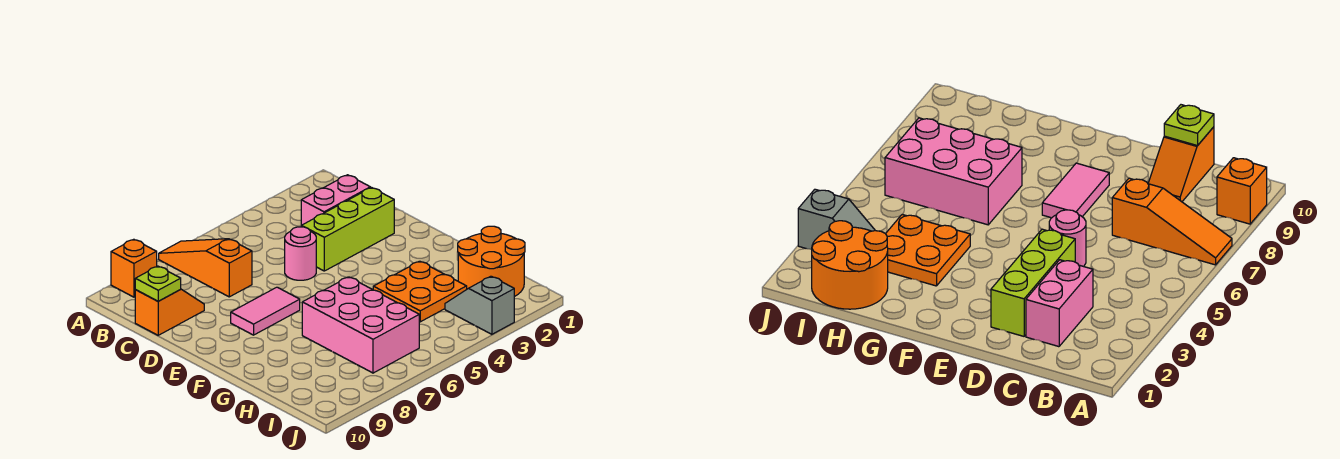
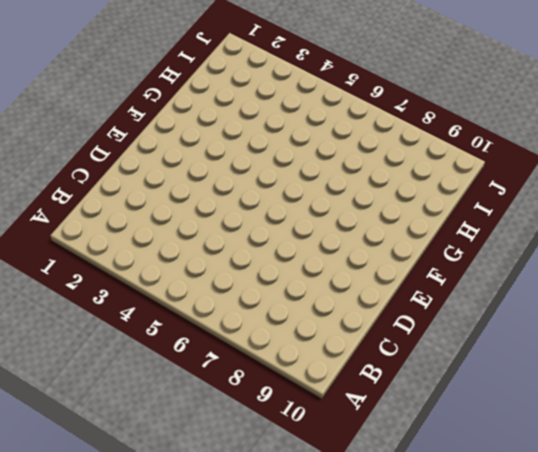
none -> orange slope A7:C7 level 1 top C
none -> orange brick A9 level 1
none -> pink brick C2:C3 level 1

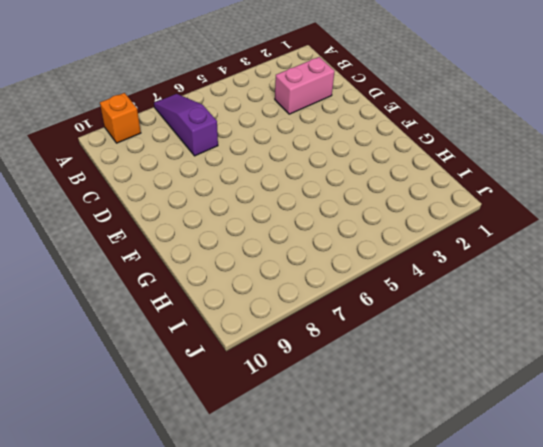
purple slope A7:C7 level 1 top C -> orange slope A7:C7 level 1 top C
none -> orange slope C9:C10 level 1 top 10
none -> lime brick D2:D4 level 1
none -> pink round brick D5 level 1

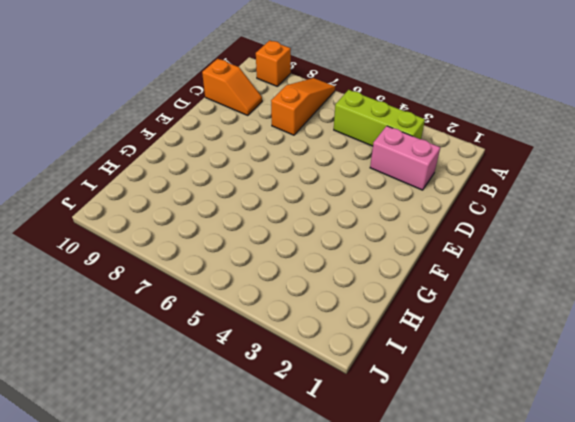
lime brick B3:B5 level 1 -> lime brick D2:D4 level 1
none -> pink round brick D5 level 1
none -> pink tile E7:E8 level 1
none -> orange plate G3:H4 level 1

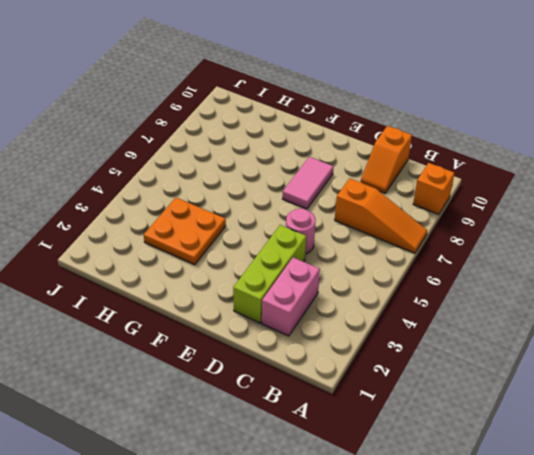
none -> pink brick G6:I7 level 1
none -> orange round brick H1:I2 level 1
none -> grey slope I3:J3 level 1 top J

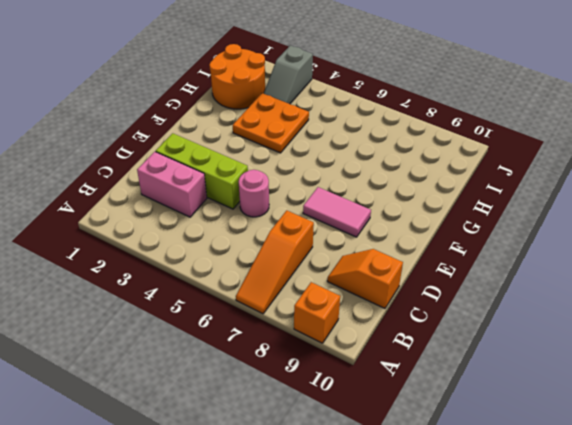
none -> pink brick G6:I7 level 1
none -> lime plate C10 level 2

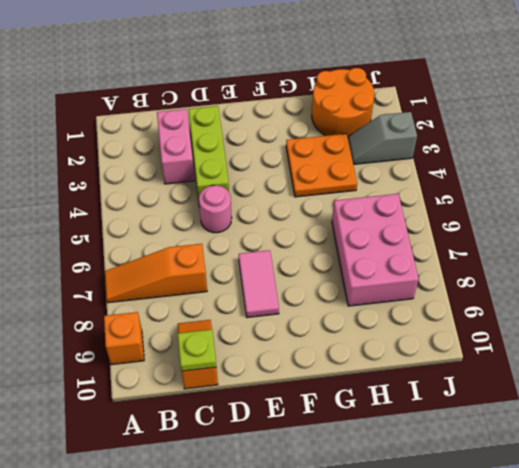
pink brick H6:I8 level 1 -> pink brick G6:I7 level 1

